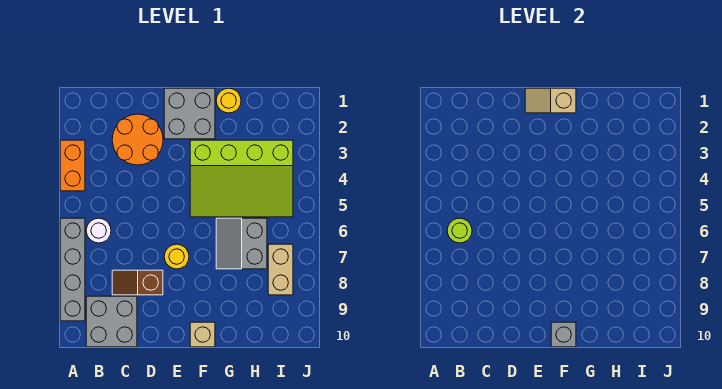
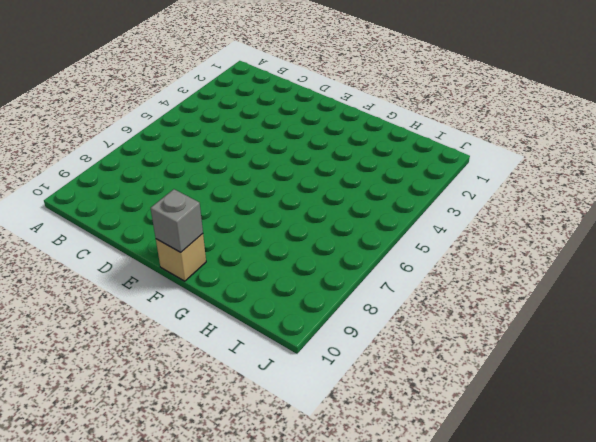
none -> orange brick A3:A4 level 1
none -> grey brick A6:A9 level 1
none -> white round brick B6 level 1

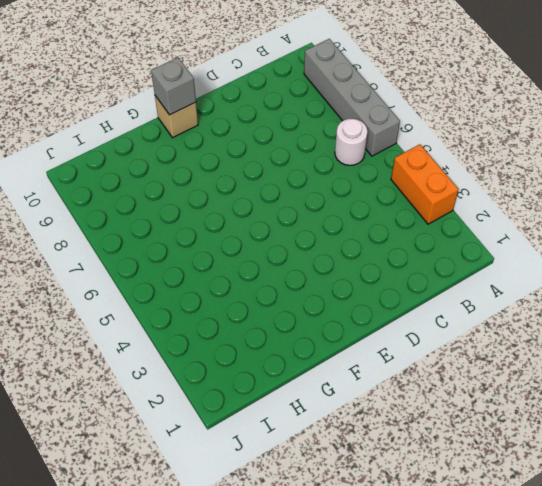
none -> grey brick B9:C10 level 1
none -> orange round brick C2:D3 level 1
none -> brown slope C8:D8 level 1 top D

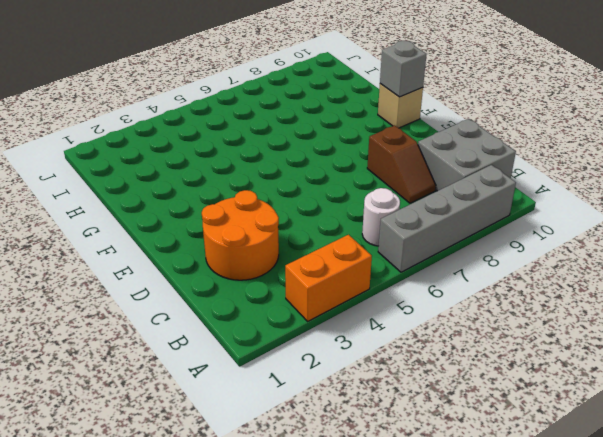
none -> grey brick E1:F2 level 1
none -> yellow round brick E7 level 1
none -> lime slope F3:I5 level 1 top 3

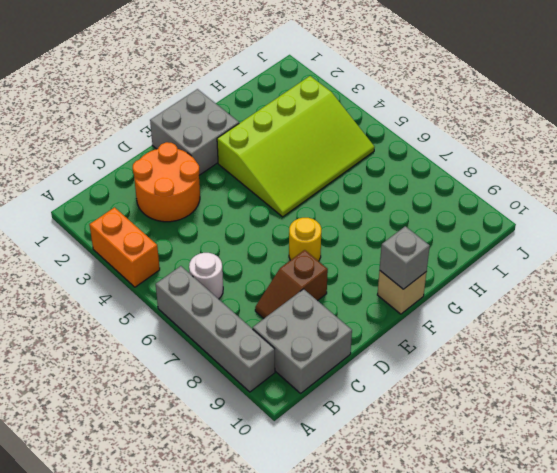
none -> yellow round brick G1 level 1
none -> grey slope G6:H7 level 1 top H
none -> tan brick I7:I8 level 1

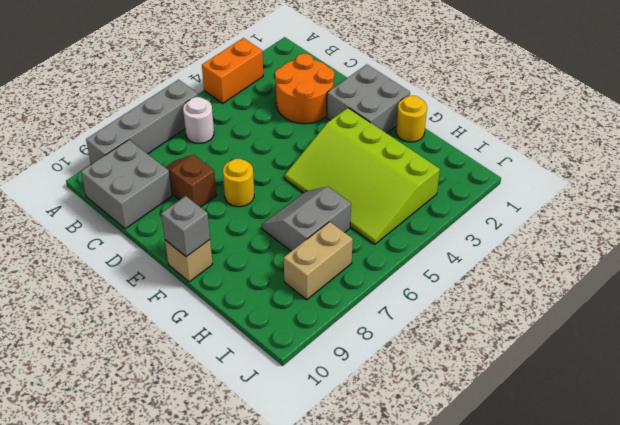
none -> lime round brick B6 level 2
none -> tan slope E1:F1 level 2 top F

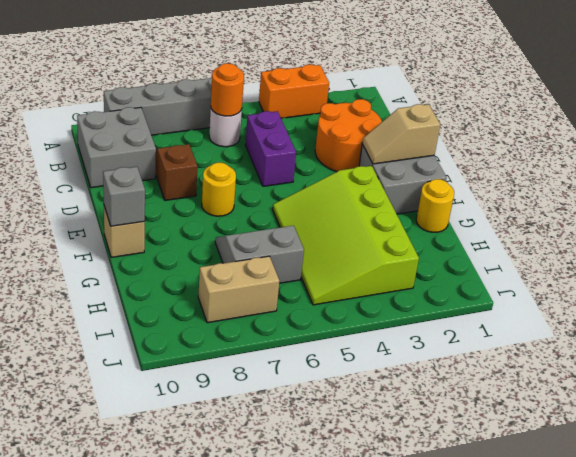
orange round brick B6 level 2 -> lime round brick B6 level 2
purple brick C5:D5 level 1 -> none
tan slope E1:E2 level 2 top 1 -> tan slope E1:F1 level 2 top F

